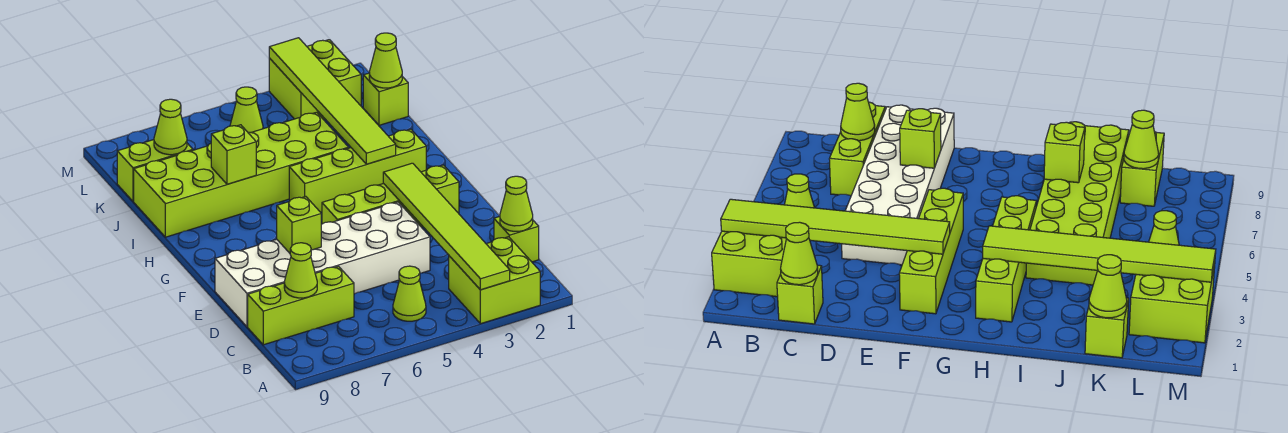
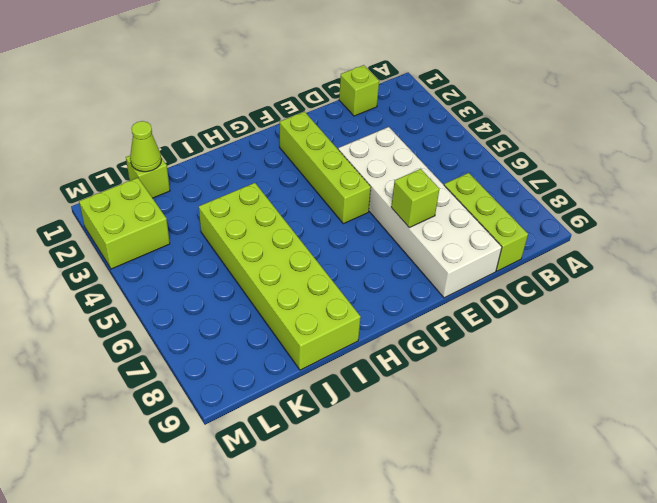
none -> lime brick A2:B3 level 1
none -> lime cone B5 level 1
none -> lime brick H2:H5 level 1

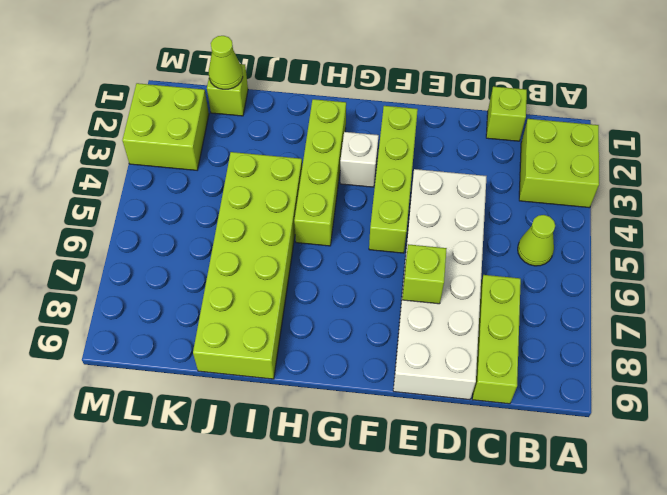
white brick G3 level 1 -> none
none -> lime brick K8:K9 level 1
none -> lime cone L5 level 1
none -> lime tile A3:F3 level 2

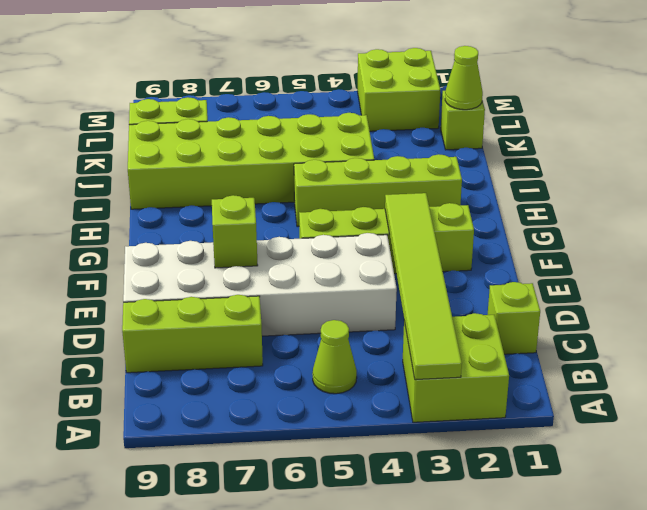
none -> lime cone L5 level 1
none -> lime cone C1 level 2
none -> lime cone C8 level 2

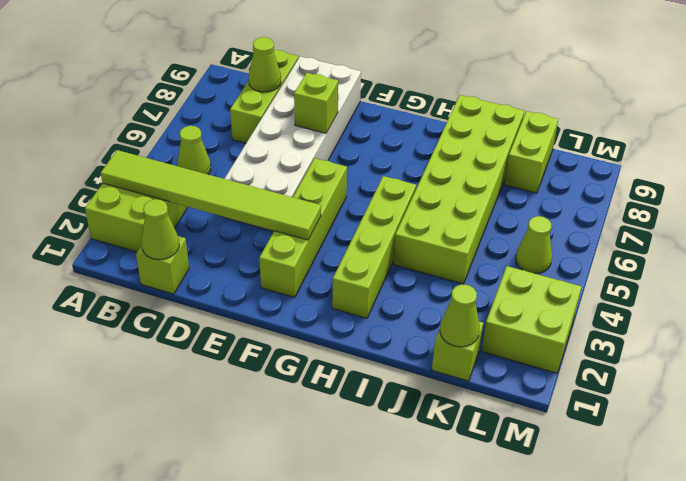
none -> lime tile H3:M3 level 2
none -> lime brick I7 level 2
none -> lime cone K8 level 2

